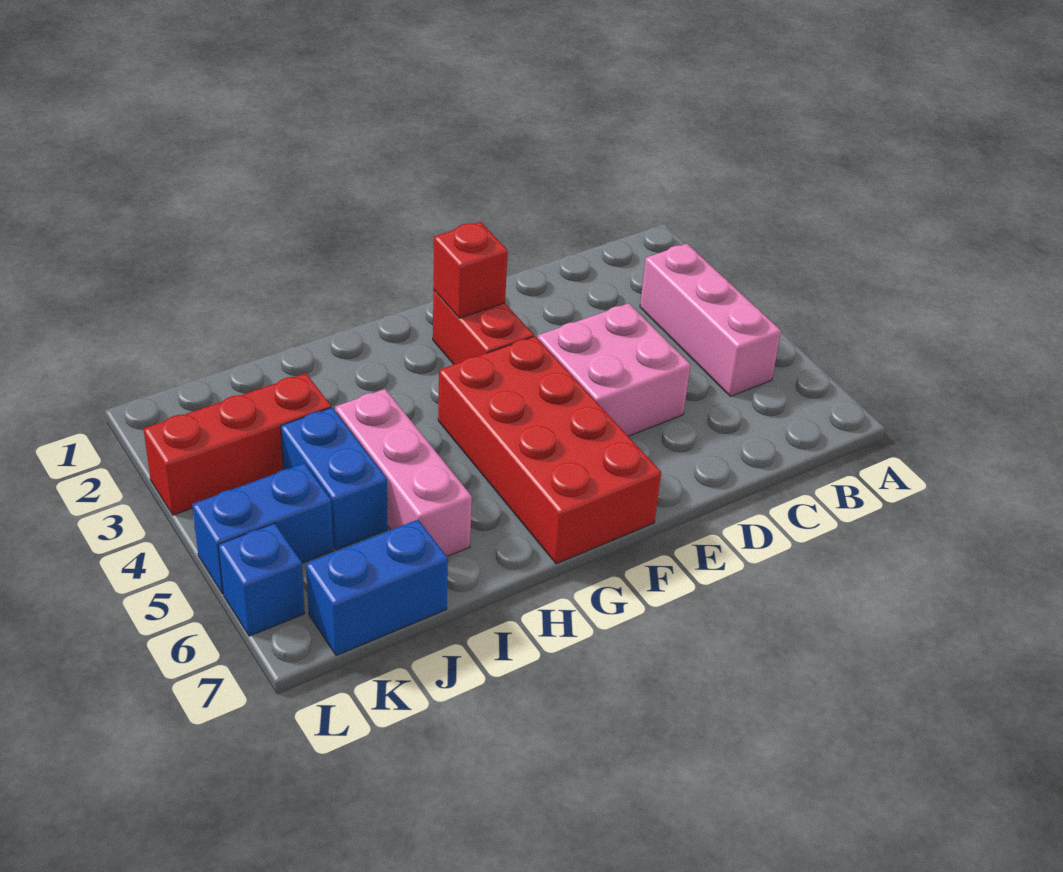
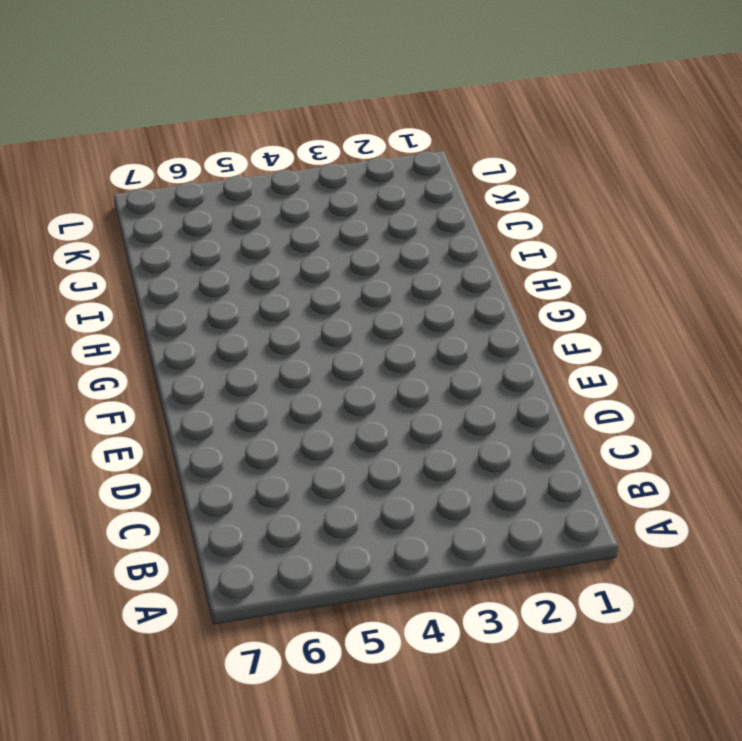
none -> pink brick B3:B5 level 1
none -> pink brick D4:E5 level 1

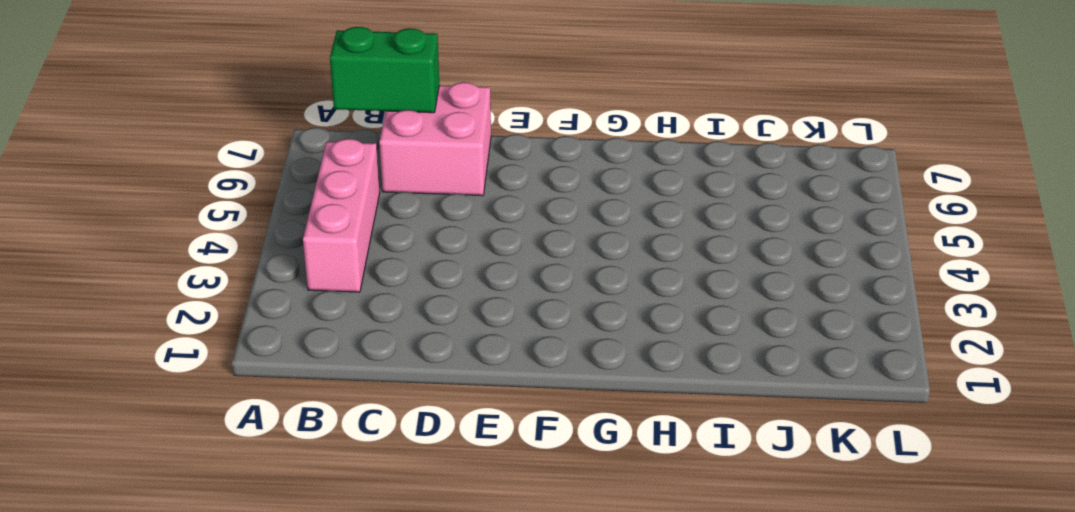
green brick B7:C7 level 2 -> none
pink brick C6:D7 level 1 -> pink brick D4:E5 level 1
none -> red brick F2:F3 level 1
none -> red brick F4:G7 level 1

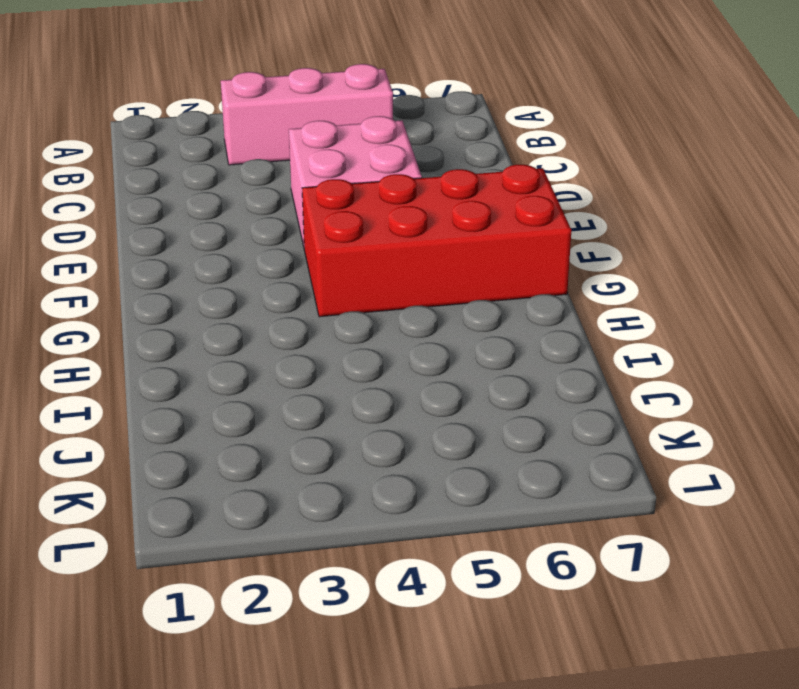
none -> red brick F2:F3 level 1
none -> pink brick I4:I6 level 1

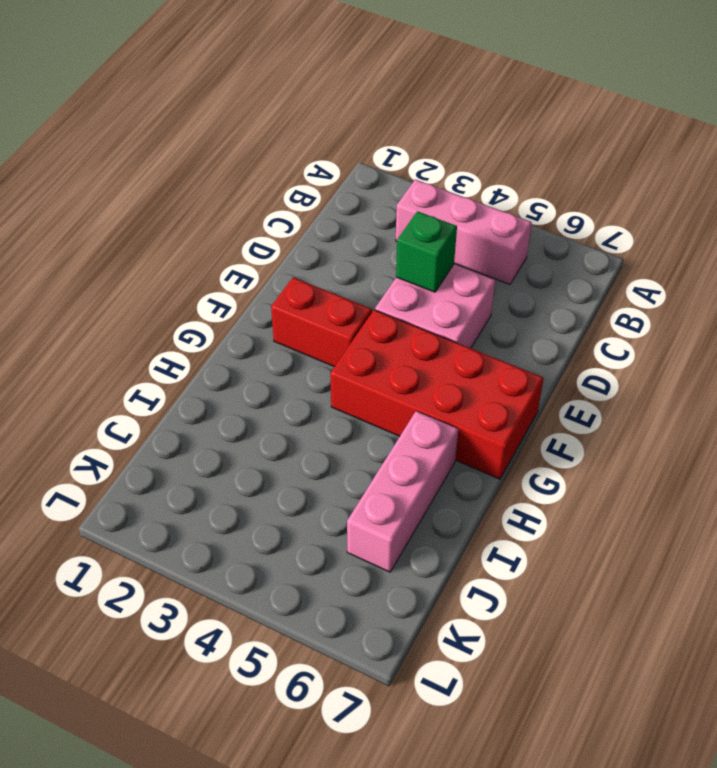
green brick D4 level 2 -> none
pink brick H6:J6 level 1 -> pink brick I4:I6 level 1
none -> red brick J3:L3 level 1
none -> blue brick J4:J5 level 1

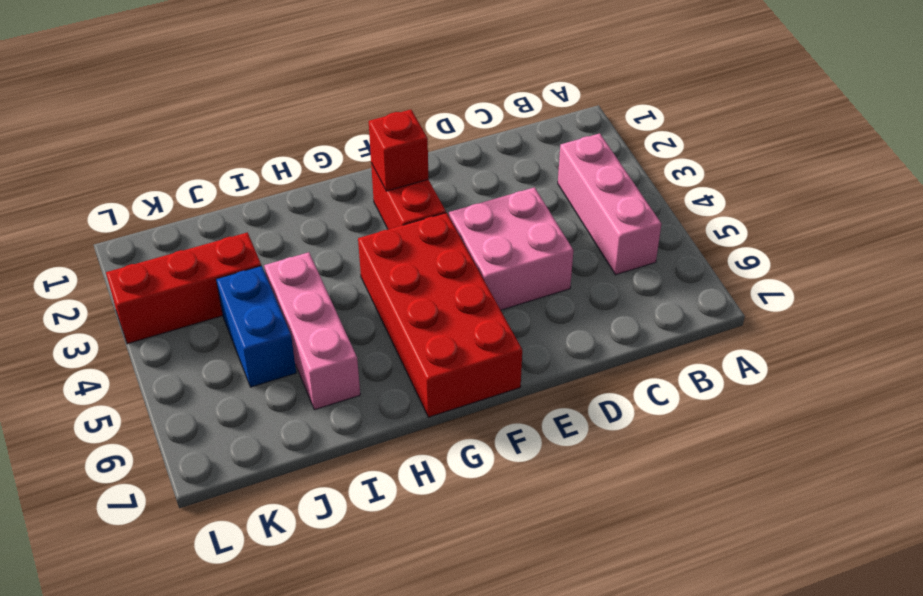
none -> blue brick J7:K7 level 1
none -> blue brick K5:L5 level 1

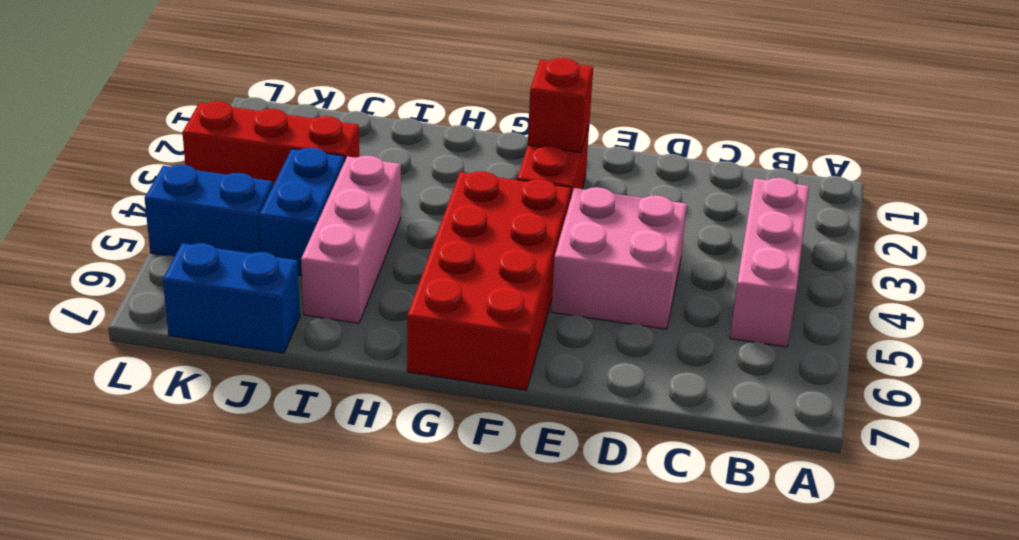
none -> blue brick L6 level 1

